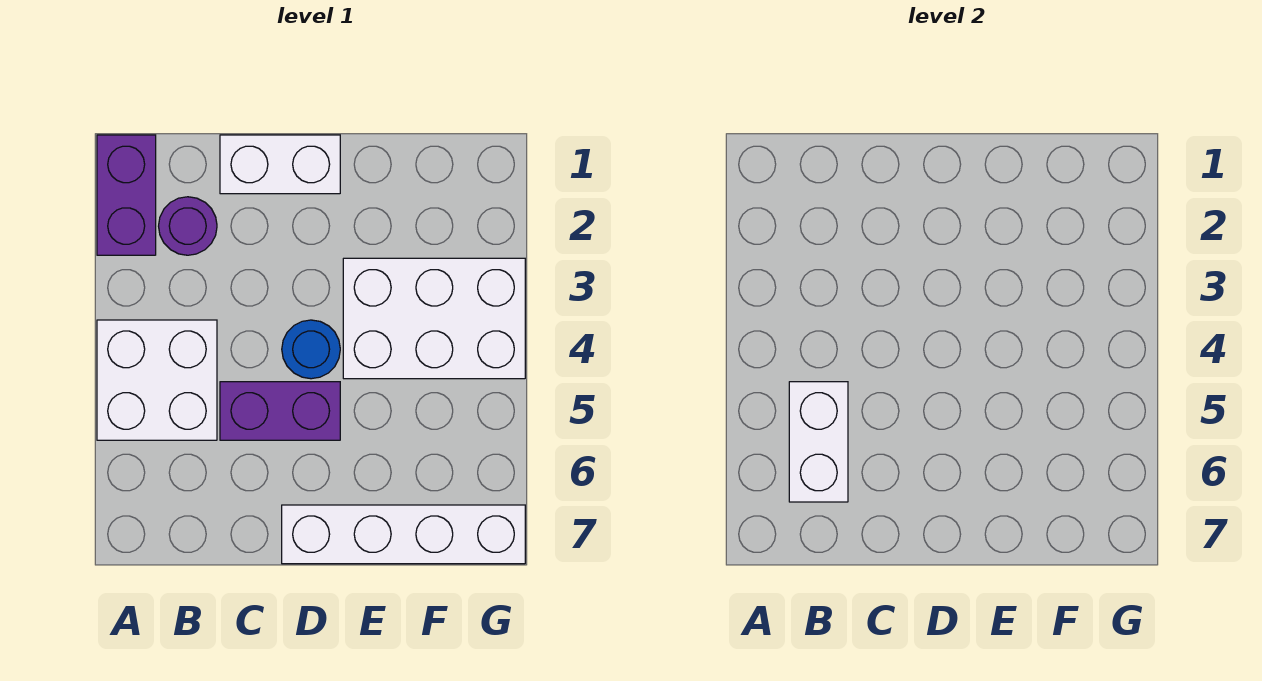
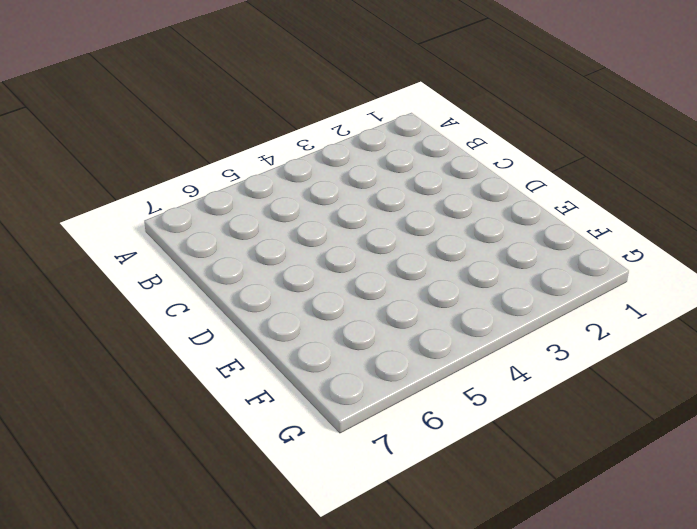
none -> purple brick A1:A2 level 1
none -> white brick A4:B5 level 1

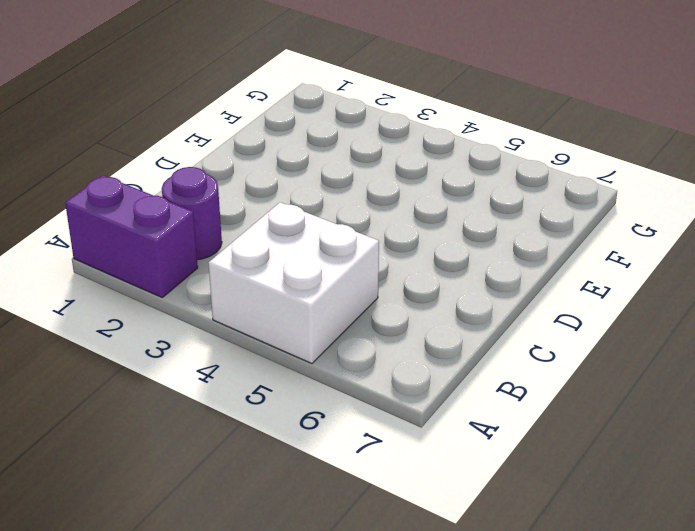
none -> white brick C1:D1 level 1
none -> purple brick C5:D5 level 1

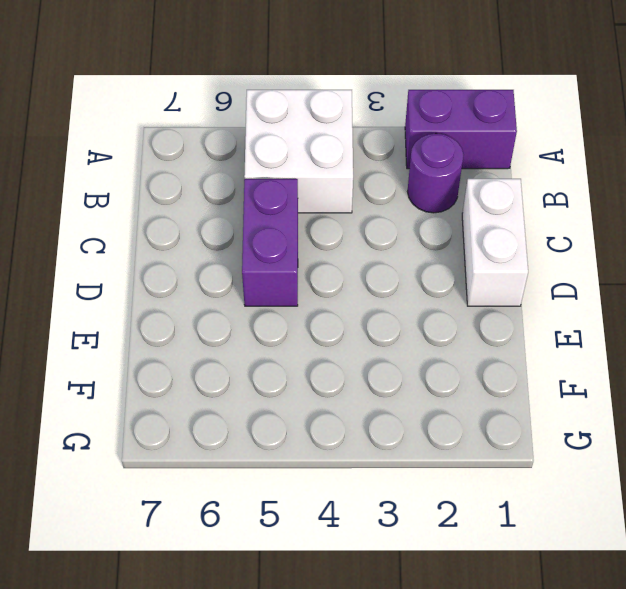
none -> blue round brick D4 level 1
none -> white brick D7:G7 level 1

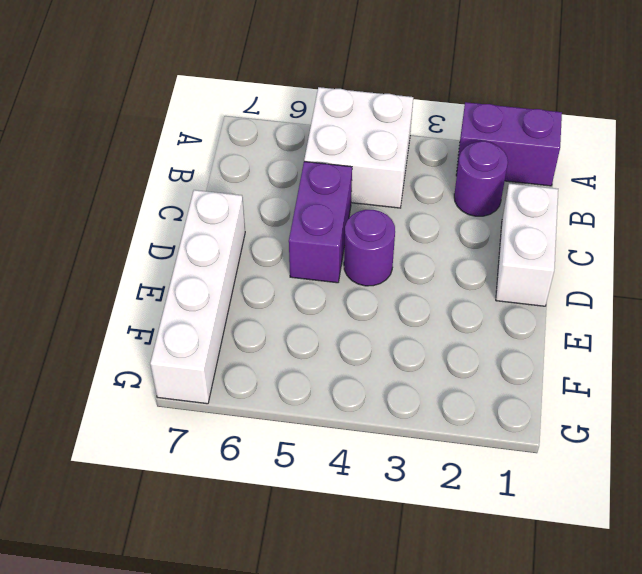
purple round brick D4 level 1 -> blue round brick D4 level 1
none -> white brick E3:G4 level 1
none -> white brick B5:B6 level 2

